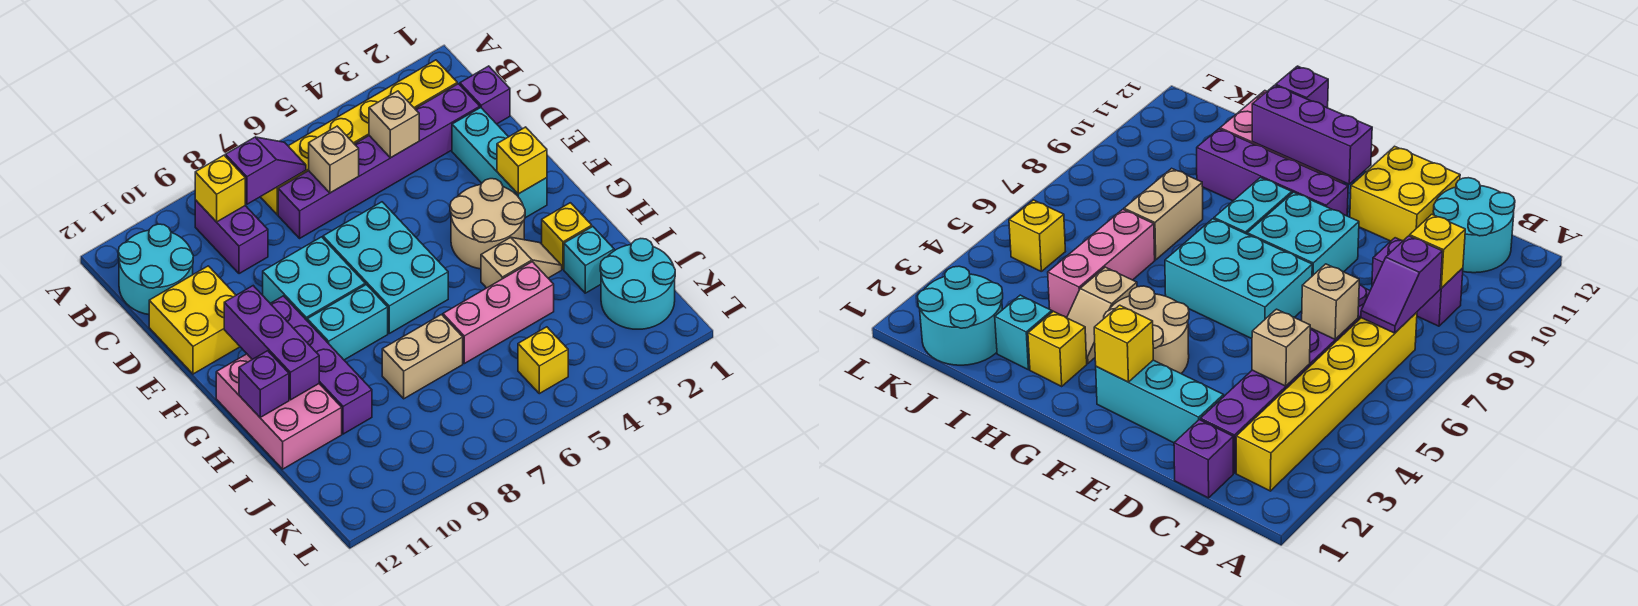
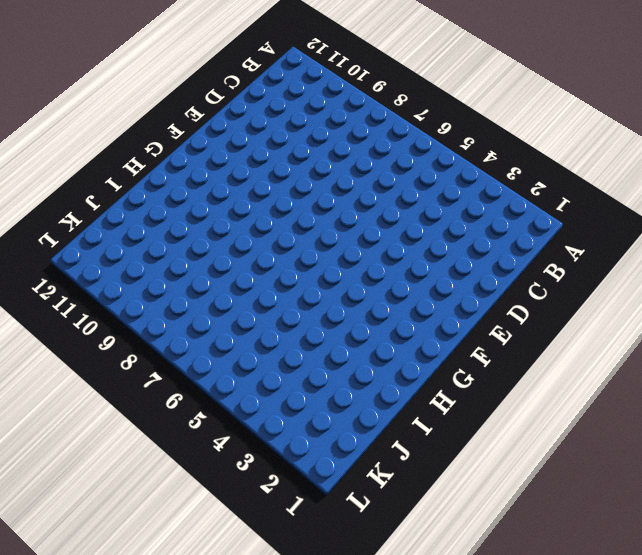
none -> yellow brick B2:B7 level 1
none -> purple brick B9:C9 level 1
none -> cyan round brick B11:C12 level 1

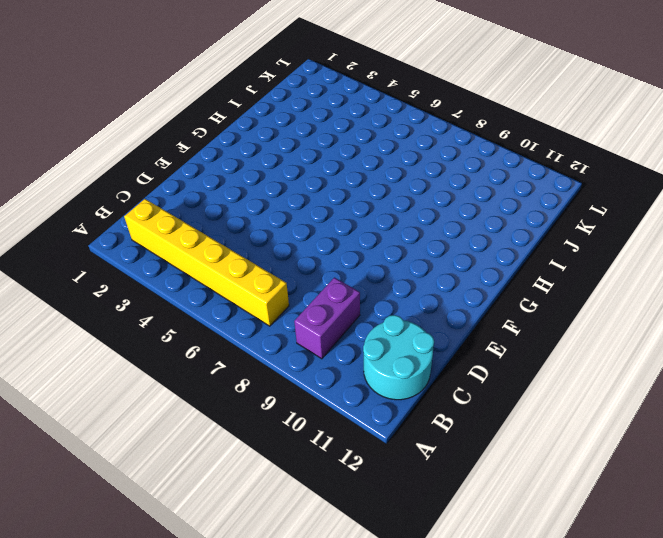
none -> purple brick C1 level 1
none -> purple brick C2:C7 level 1
none -> cyan brick D2:F2 level 1

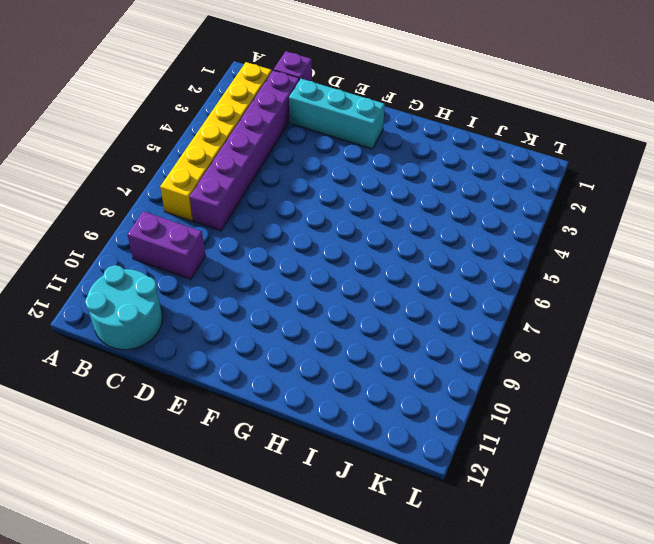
none -> yellow brick D11:E12 level 1
none -> cyan brick E6:G7 level 1
none -> cyan brick E8:F9 level 1

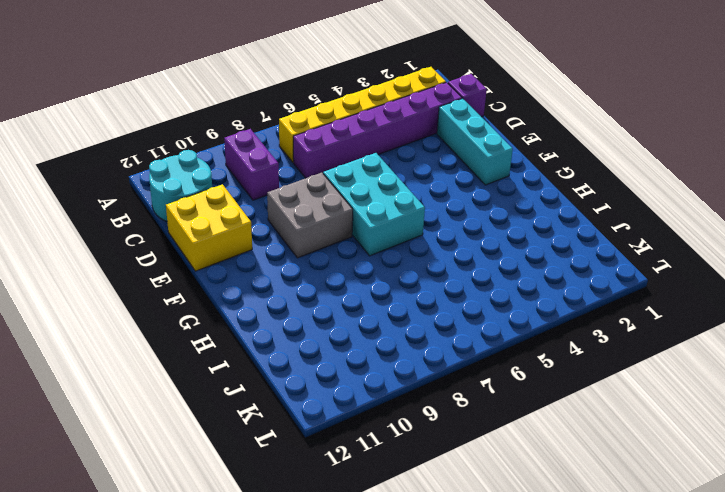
grey brick E8:F9 level 1 -> cyan brick E8:F9 level 1
none -> tan round brick F3:G4 level 1
none -> purple brick F10:I10 level 1
none -> cyan brick G8:G9 level 1

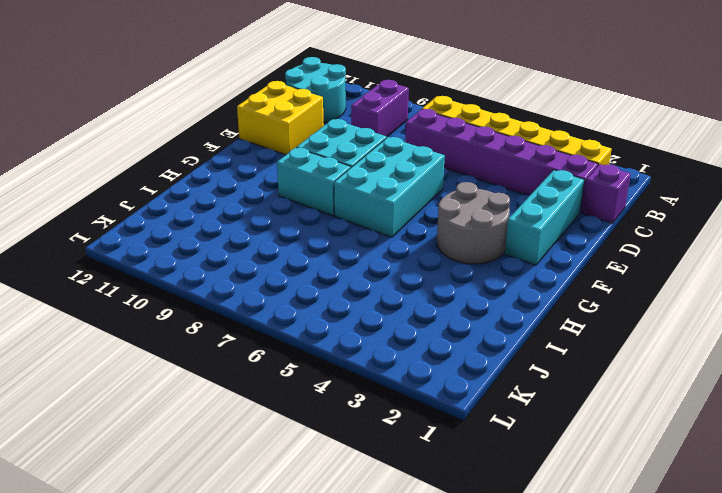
grey round brick F3:G4 level 1 -> tan round brick F3:G4 level 1
none -> purple brick F10:I10 level 1
none -> pink brick G11:I12 level 1
none -> yellow brick H2 level 1

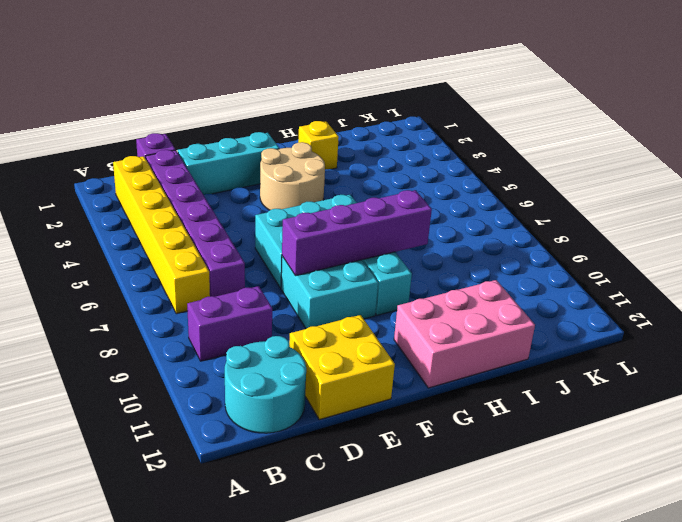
purple brick E8:H8 level 2 -> purple brick F10:I10 level 1
none -> tan slope H3:H4 level 1 top 4
none -> cyan brick I2 level 1
none -> pink brick I4:I6 level 1

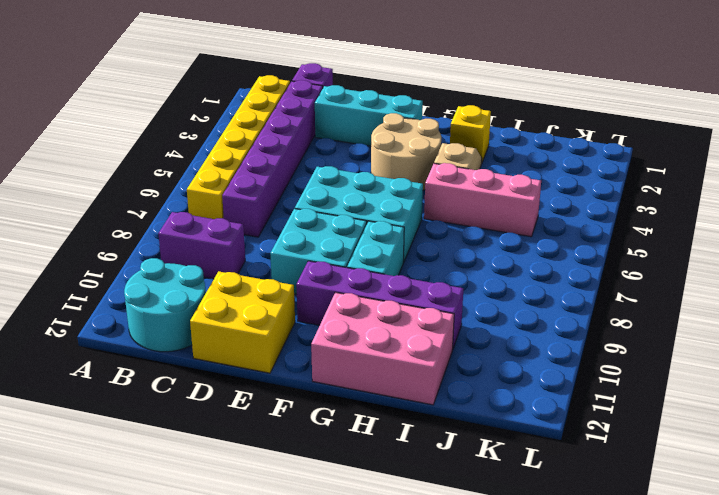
pink brick H5:J5 level 1 -> pink brick I4:I6 level 1
none -> cyan brick I2 level 1
none -> tan brick I7:I8 level 1
none -> cyan round brick J1:K2 level 1

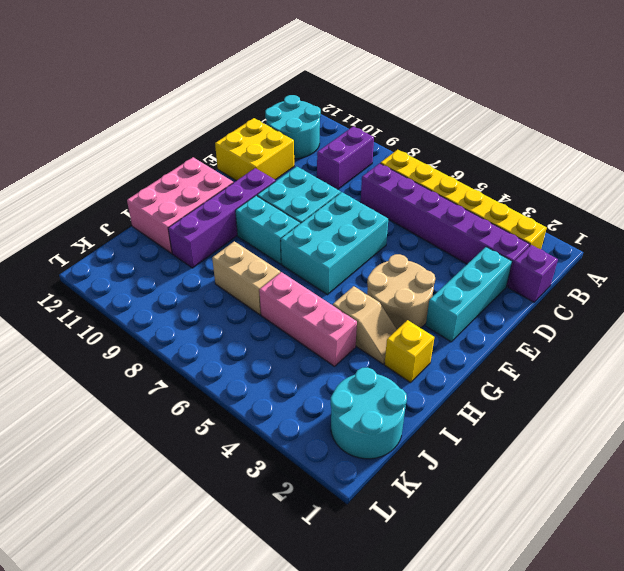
none -> cyan brick I2 level 1
none -> yellow brick K5 level 1
none -> purple slope B7:B8 level 2 top 8

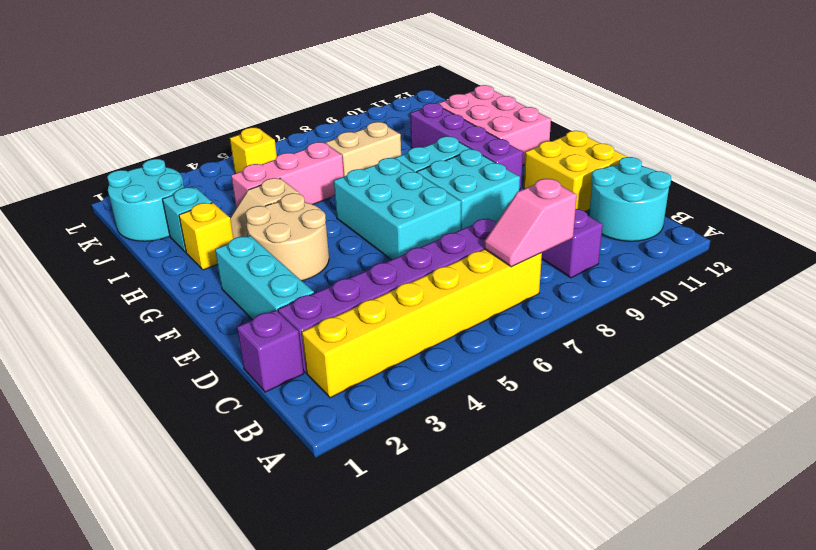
pink slope B7:B8 level 2 top 8 -> purple slope B7:B8 level 2 top 8
none -> yellow brick B9 level 2
none -> tan brick C4 level 2
none -> tan brick C6 level 2

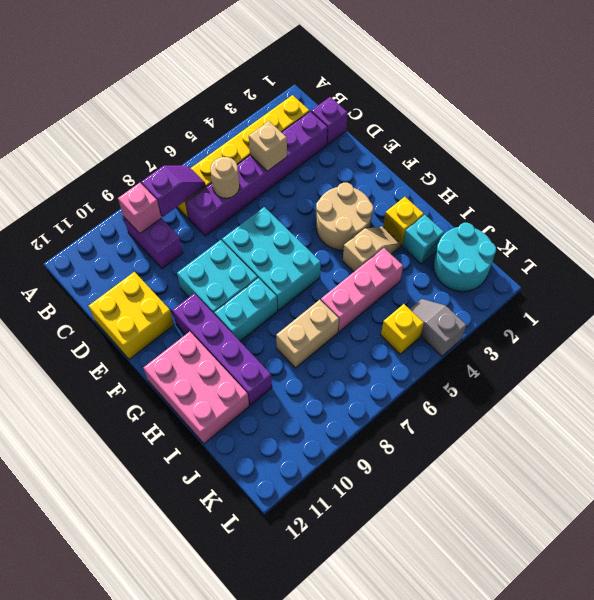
pink brick B9 level 2 -> yellow brick B9 level 2
tan round brick C6 level 2 -> tan brick C6 level 2
grey slope K4:L4 level 1 top L -> none
none -> cyan round brick B11:C12 level 1
none -> cyan brick D2:F2 level 1
none -> yellow brick F2 level 2

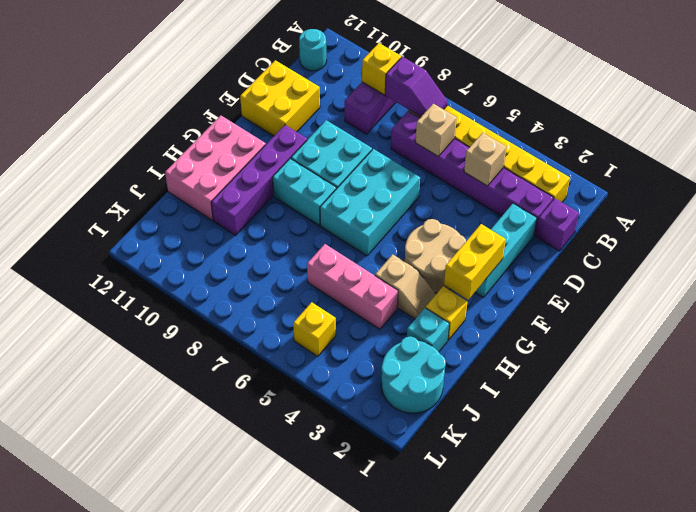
cyan round brick B12 level 1 -> cyan round brick B11:C12 level 1
yellow brick F2:G2 level 2 -> yellow brick F2 level 2
none -> tan brick I7:I8 level 1
none -> purple brick F11:H11 level 2
none -> purple brick H12 level 2

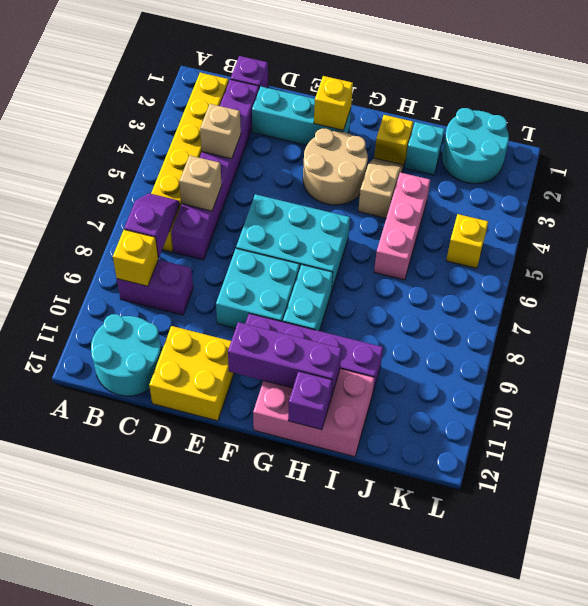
none -> tan brick I7:I8 level 1

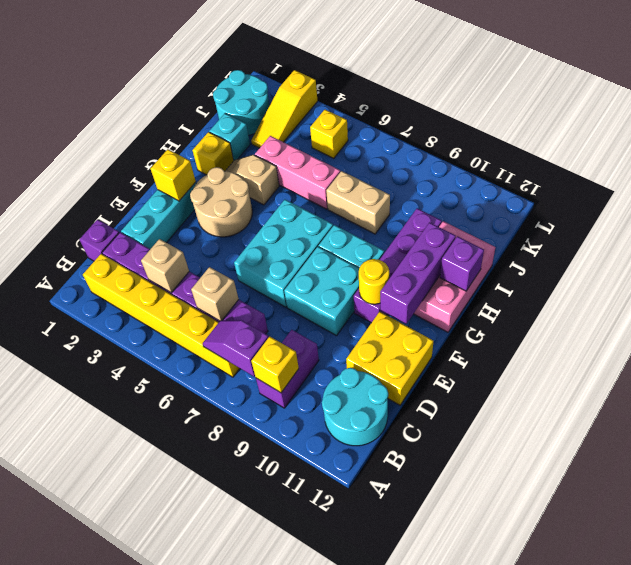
yellow round brick F10 level 2 -> none
yellow slope J3:L3 level 1 top L -> none

